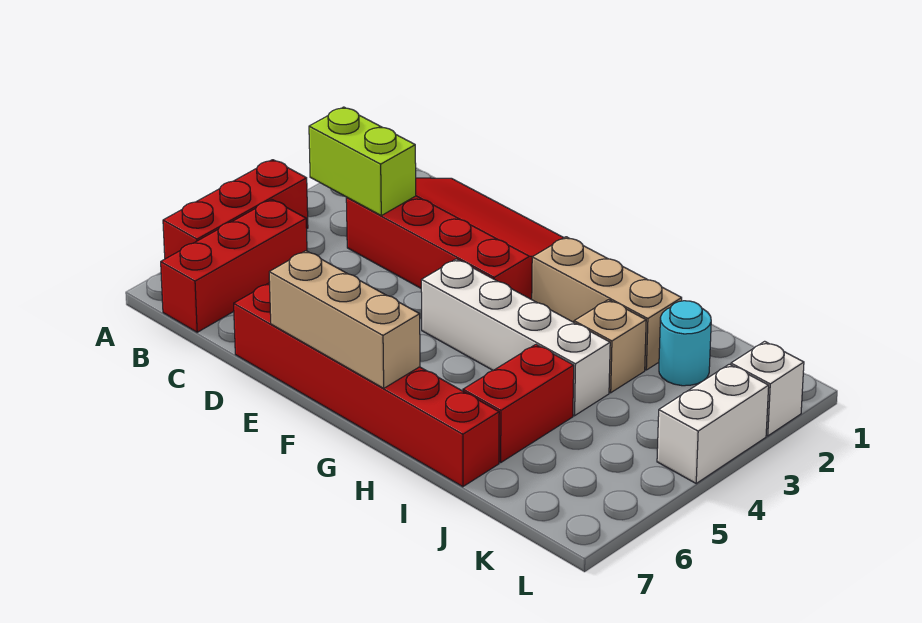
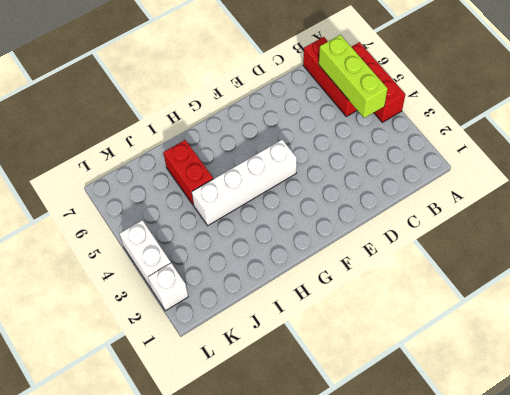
lime brick B4:B6 level 2 -> none
none -> red slope C1:F3 level 1 top 3
none -> red brick D7:I7 level 1
none -> tan brick G2:I2 level 1

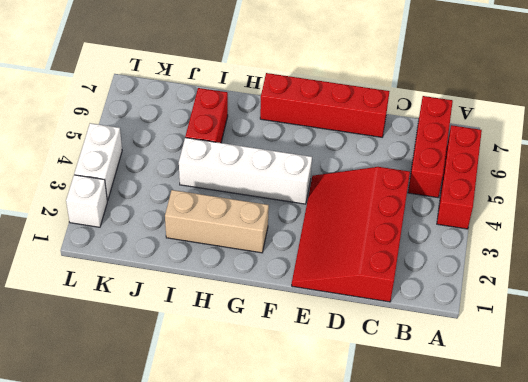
red slope C1:E4 level 1 top C -> red slope C1:F3 level 1 top 3
red brick D7:G7 level 1 -> red brick D7:I7 level 1
none -> tan brick I3 level 1
none -> cyan round brick J2 level 1
none -> lime brick B3:C3 level 2

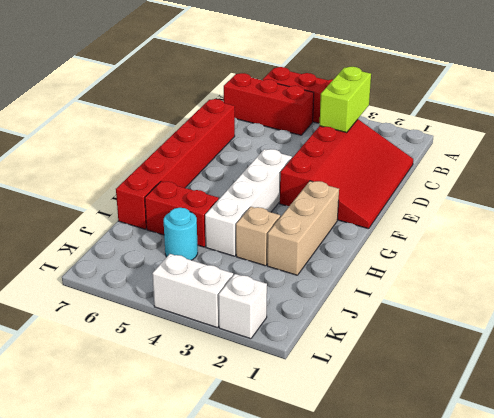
cyan round brick J5 level 1 -> cyan round brick J2 level 1
none -> tan brick E7:G7 level 2

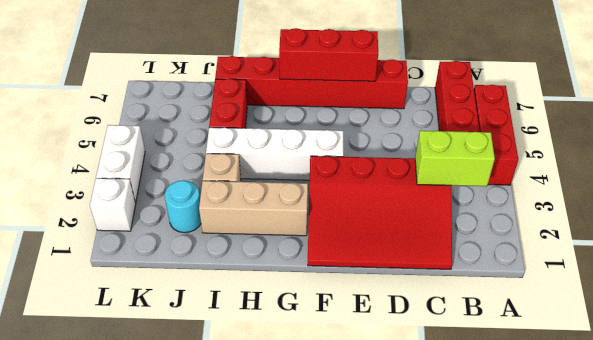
red brick E7:G7 level 2 -> tan brick E7:G7 level 2

